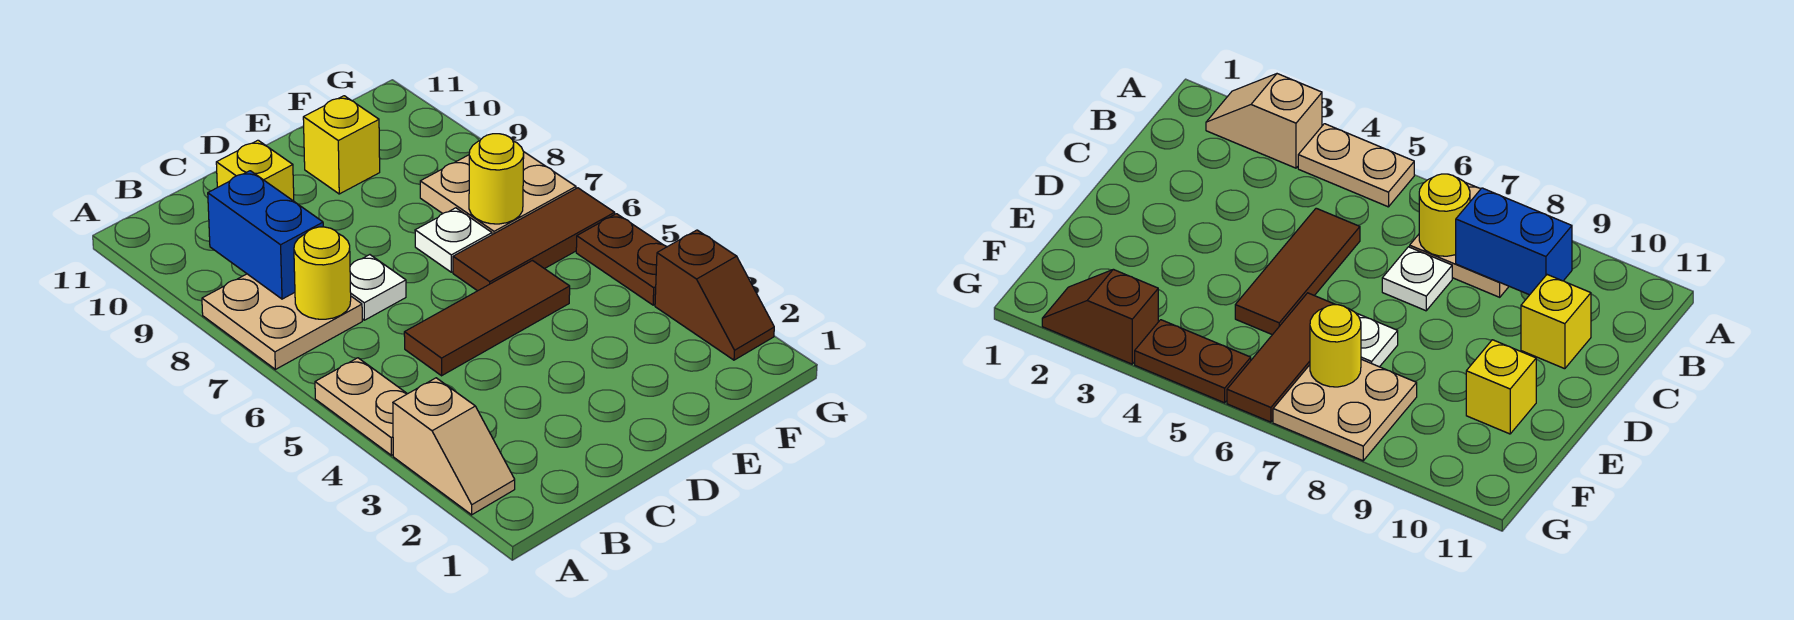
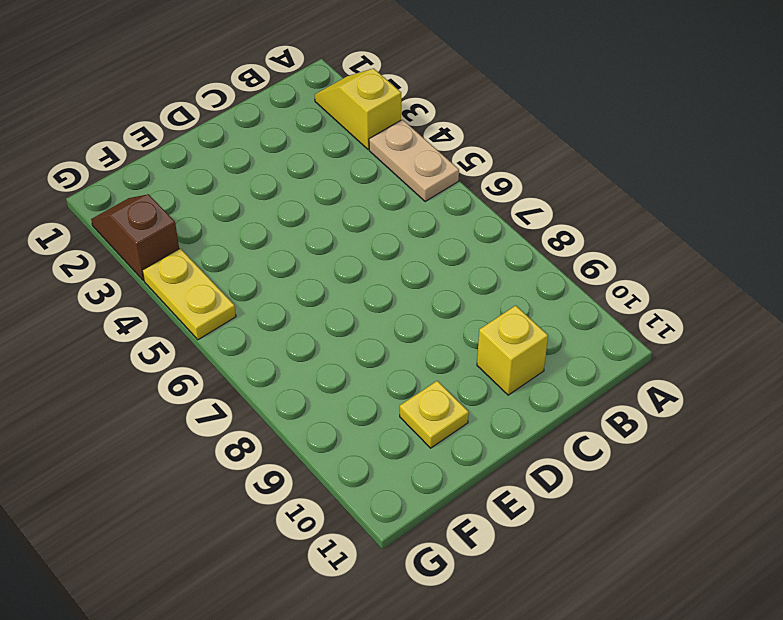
yellow slope A2:A3 level 1 top 3 -> tan slope A2:A3 level 1 top 3
yellow plate E10 level 1 -> yellow brick E10 level 1
yellow plate G4:G5 level 1 -> brown plate G4:G5 level 1
none -> tan plate A7:B8 level 1
none -> brown tile C5:E5 level 1
none -> white plate C7 level 1

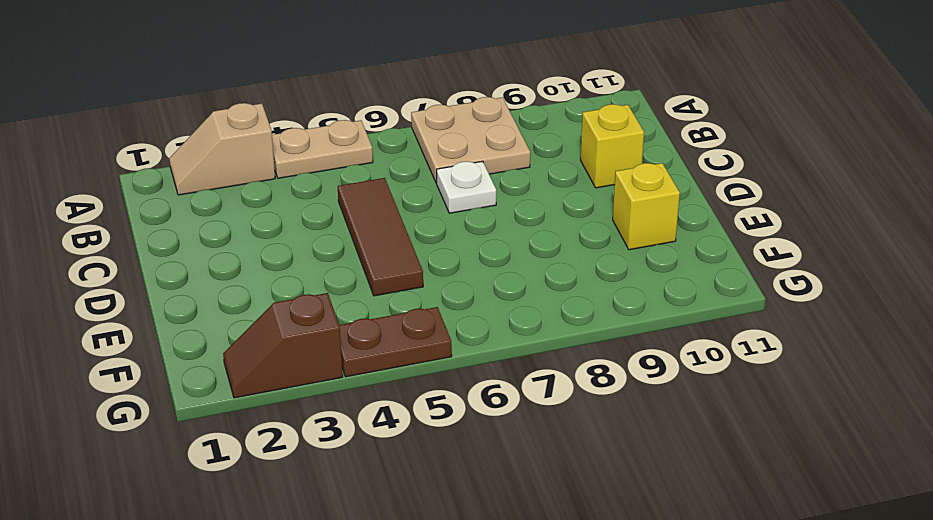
none -> brown tile E6:G6 level 1
none -> white plate E7 level 1
none -> tan plate F7:G8 level 1

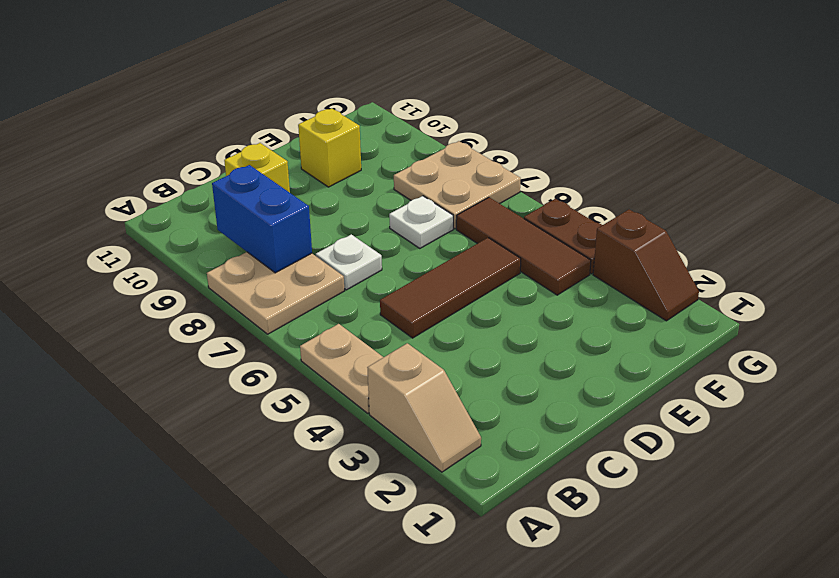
brown tile F4:F6 level 1 -> brown tile E6:G6 level 1
none -> yellow round brick B7 level 2
none -> yellow round brick F7 level 2

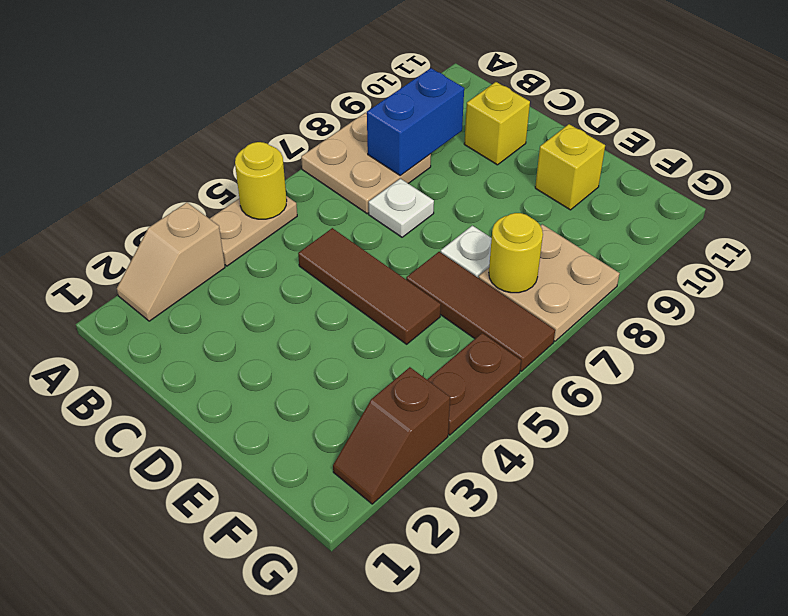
yellow round brick A5 level 2 -> yellow round brick B7 level 2

